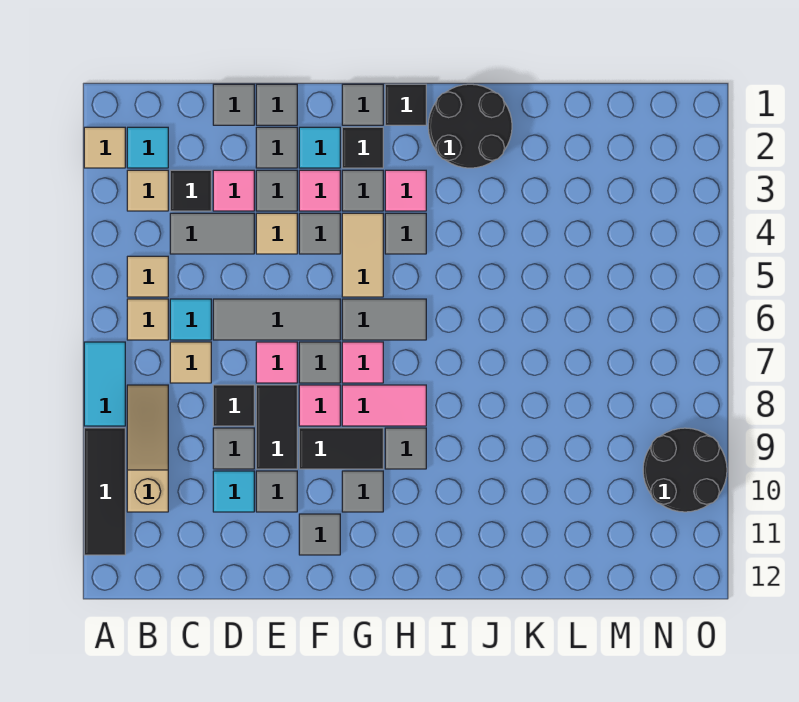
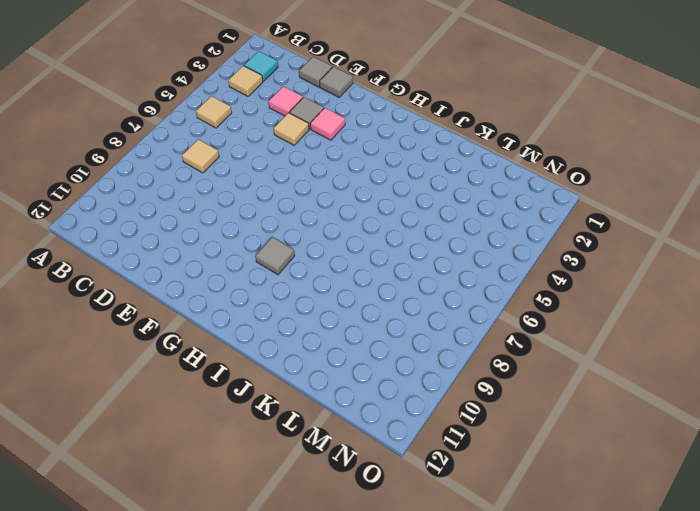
none -> tan tile A2 level 1
none -> cyan tile A7:A8 level 1
none -> black tile A9:A11 level 1
none -> tan tile B6 level 1

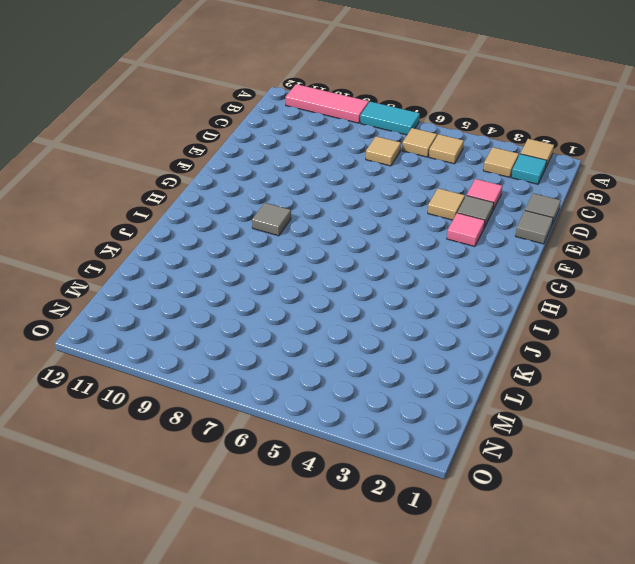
pink tile A9:A11 level 1 -> black tile A9:A11 level 1
none -> tan slope B8:B10 level 1 top 10
none -> black tile C3 level 1
none -> grey tile C4:D4 level 1
none -> cyan tile C6 level 1

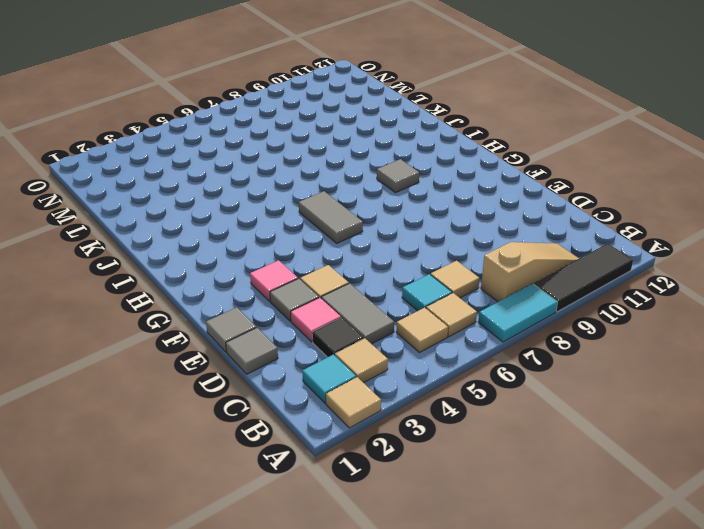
tan slope B8:B10 level 1 top 8 -> tan slope B8:B10 level 1 top 10
none -> grey tile D6:F6 level 1
none -> black tile D8 level 1
none -> grey tile D9 level 1
none -> cyan tile D10 level 1

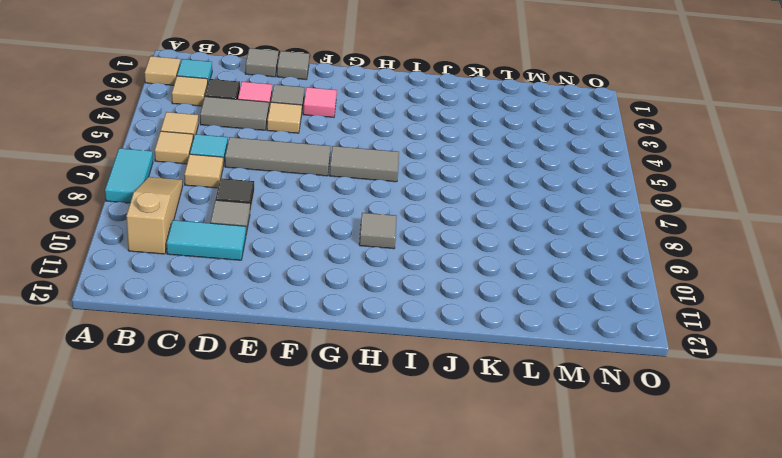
cyan tile C10:D10 level 1 -> cyan tile D10 level 1
none -> black tile A9:A11 level 1
none -> grey tile E2 level 1
none -> pink tile E7 level 1
none -> black tile E8:E9 level 1

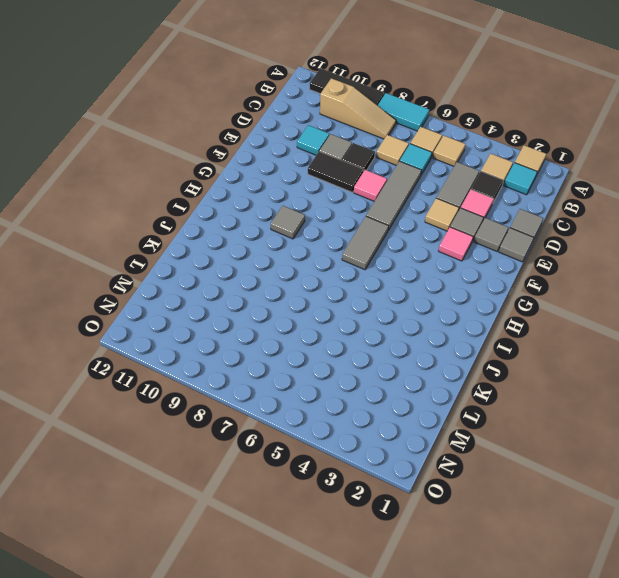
none -> grey tile E10 level 1
none -> cyan tile F2 level 1
none -> grey tile F4 level 1
none -> grey tile F7 level 1

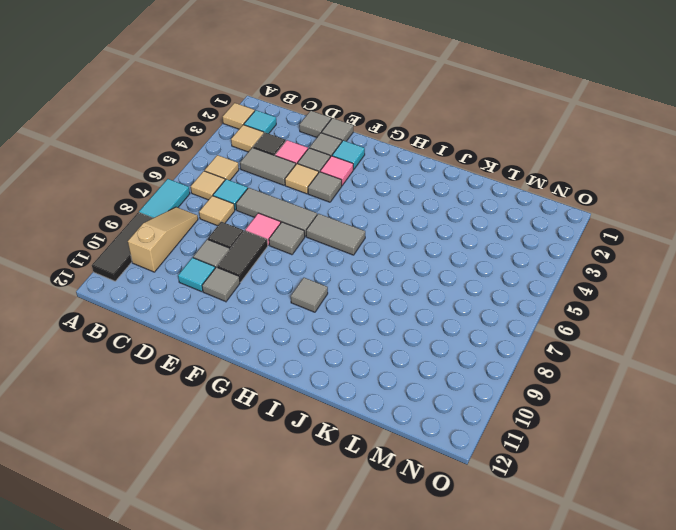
none -> pink tile F8 level 1
none -> black tile F9:G9 level 1
none -> grey tile F11 level 1
none -> grey tile G1 level 1

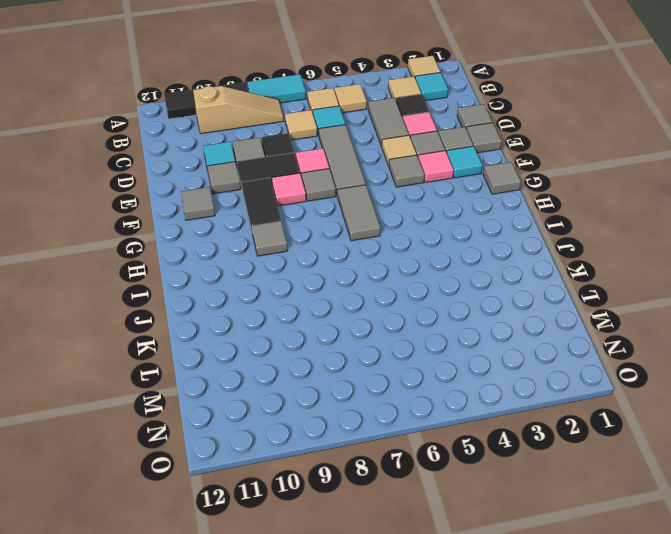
none -> black tile G2 level 1
none -> grey tile G3 level 1
none -> tan tile G4:G5 level 1
none -> pink tile G7 level 1

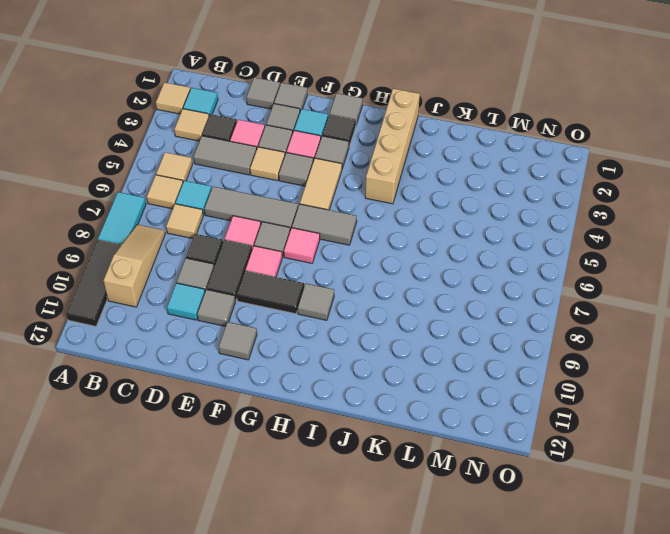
tan brick I1:I4 level 1 -> black round brick I1:J2 level 1
none -> pink tile G8:H8 level 1
none -> grey tile G10 level 1
none -> black tile H1 level 1
none -> pink tile H3 level 1

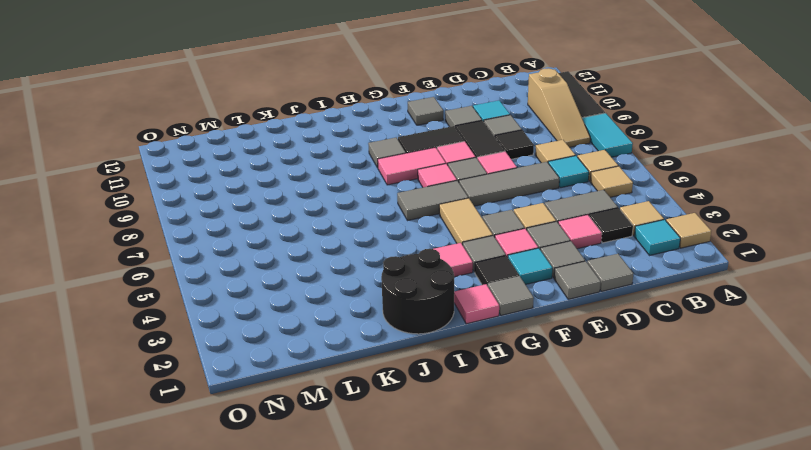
pink tile H1 level 1 -> black tile H1 level 1
none -> grey tile G10 level 1
none -> grey tile H4 level 1
none -> black round brick N9:O10 level 1

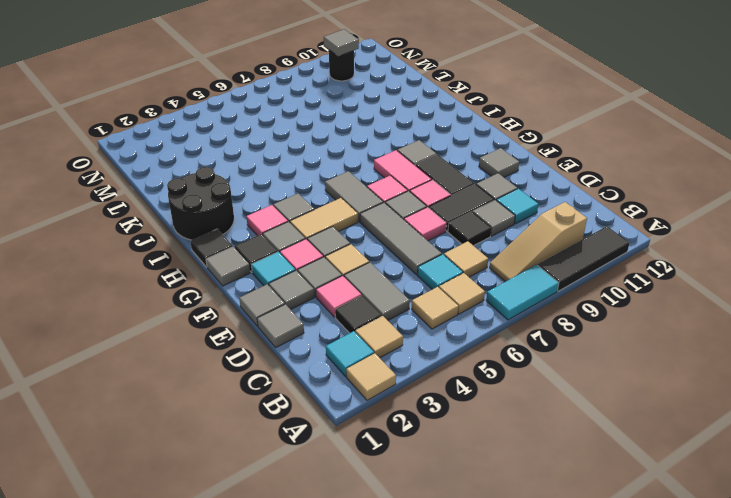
black round brick N10 level 1 -> black round brick N9:O10 level 1
grey tile N10 level 2 -> grey tile G10 level 1

